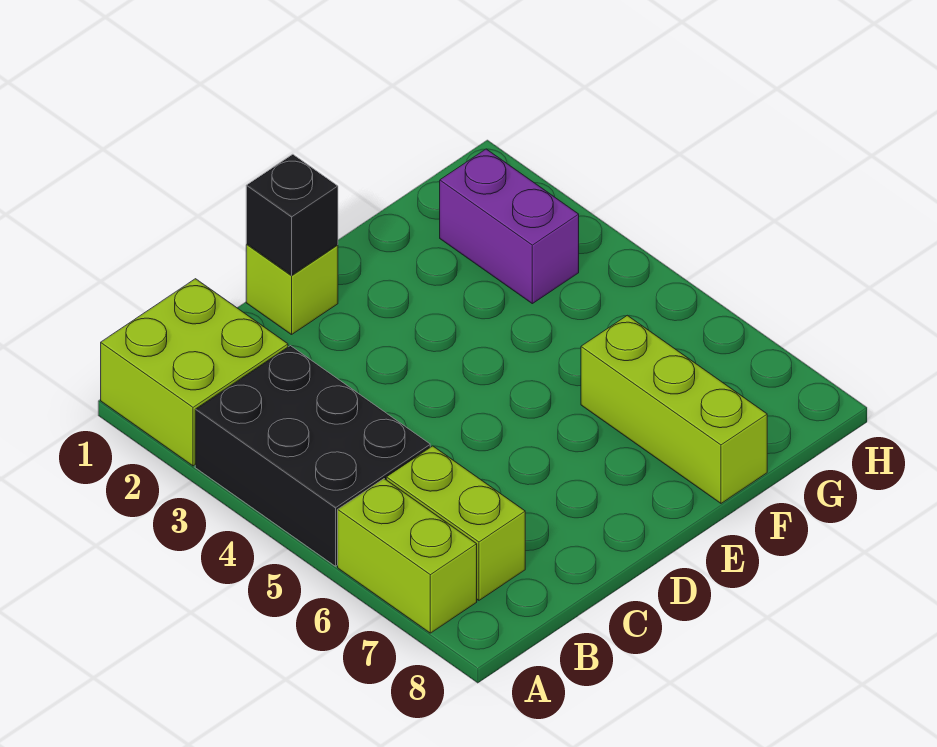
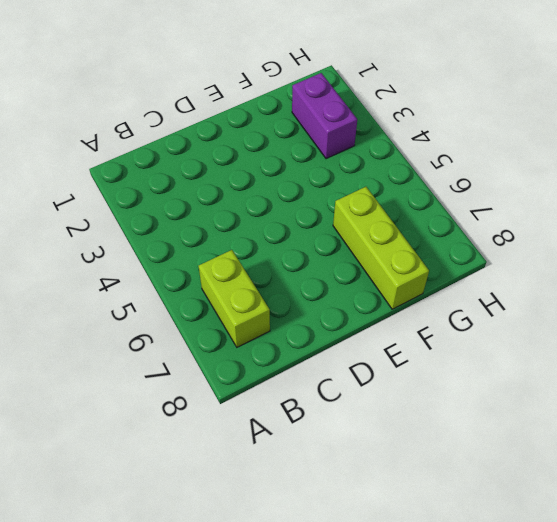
none -> lime brick A1:B2 level 1
none -> black brick A3:B5 level 1

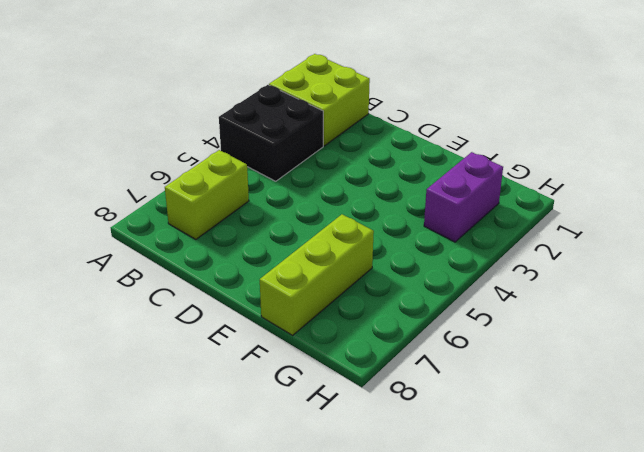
black brick A3:B4 level 1 -> black brick A3:B5 level 1
none -> lime brick A6:A7 level 1
none -> lime brick D1 level 1

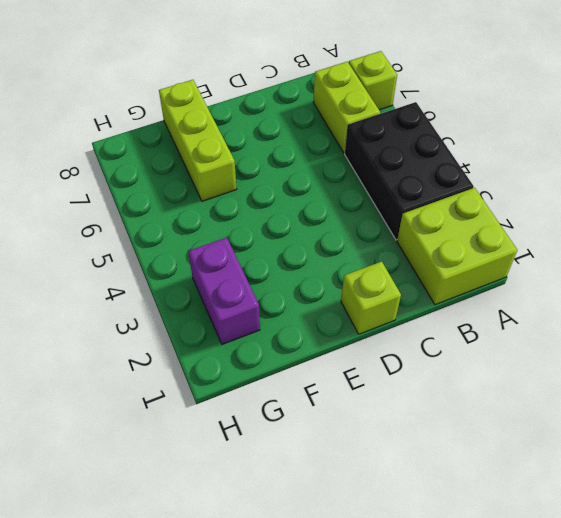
lime brick A7 level 1 -> lime brick A6:A7 level 1
none -> black brick D1 level 2

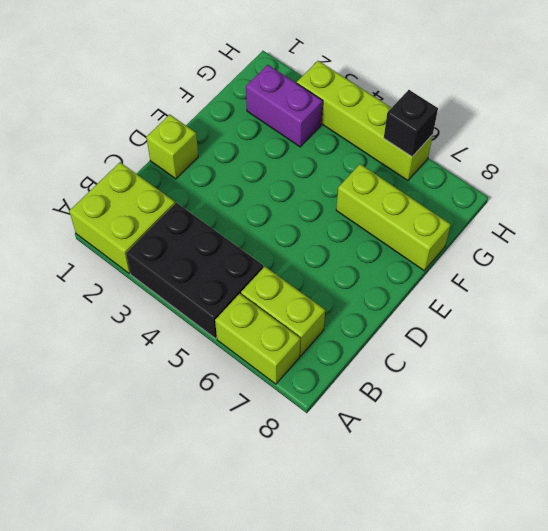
lime brick H3:H6 level 1 -> none
black brick H6 level 2 -> black brick D1 level 2

